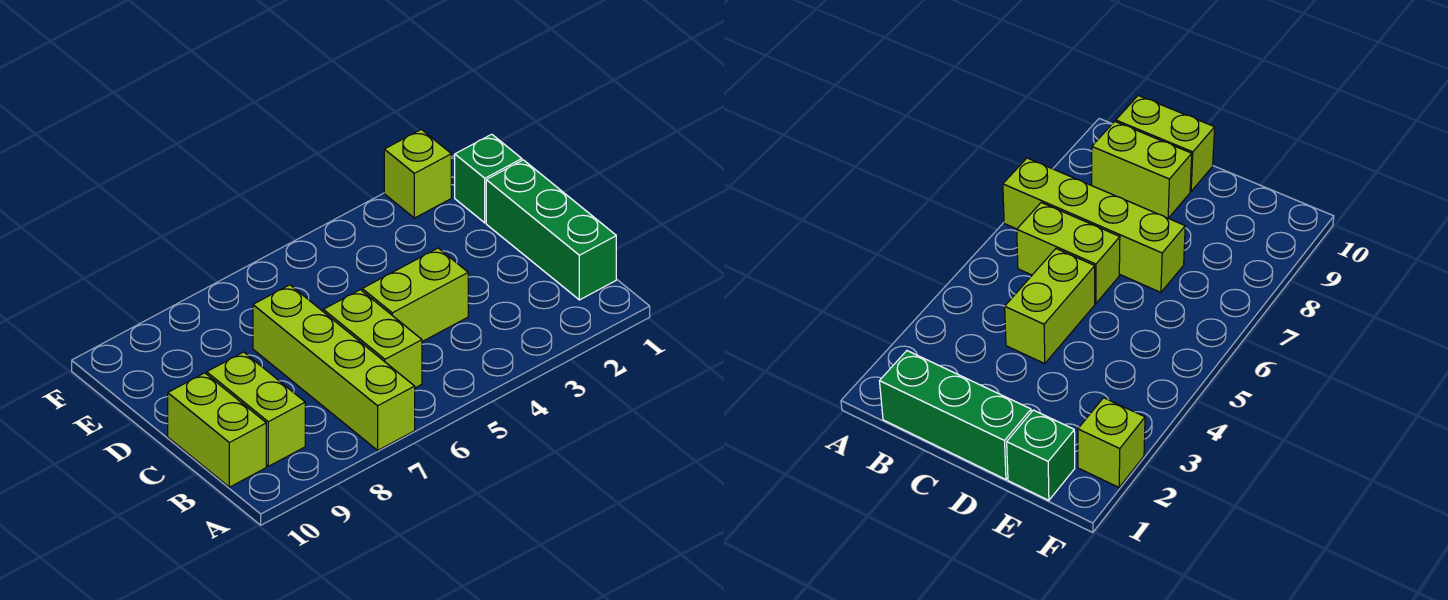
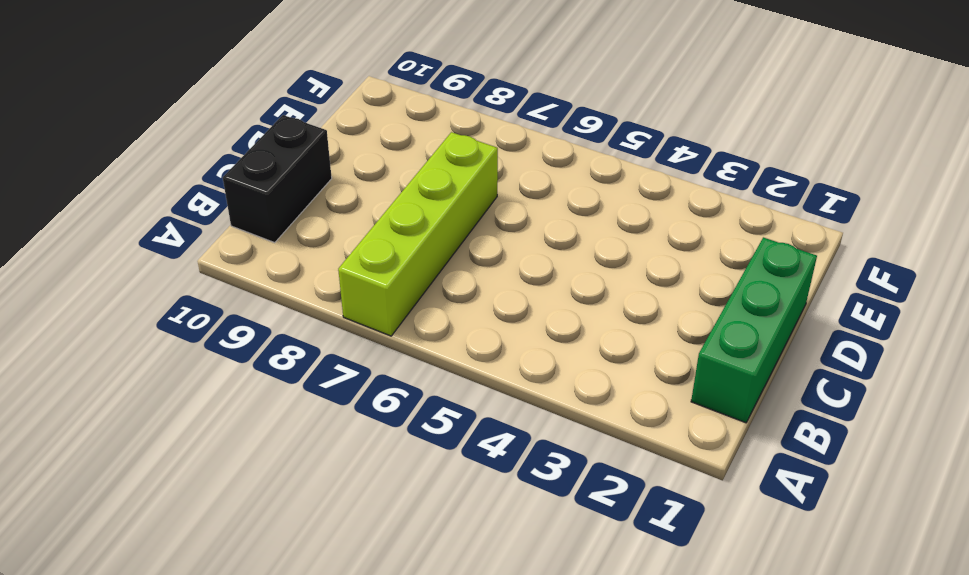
black brick B10:C10 level 1 -> lime brick B10:C10 level 1
none -> lime brick B6:C6 level 1
none -> lime brick B9:C9 level 1

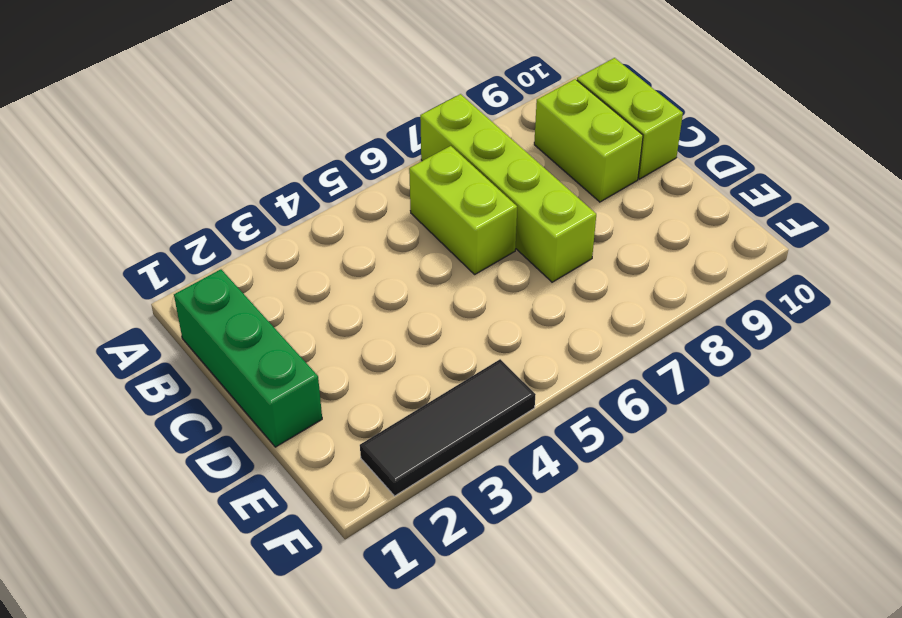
black tile F2:F4 level 1 -> lime brick F2 level 1
none -> lime brick C4:C5 level 1
none -> green brick E1 level 1

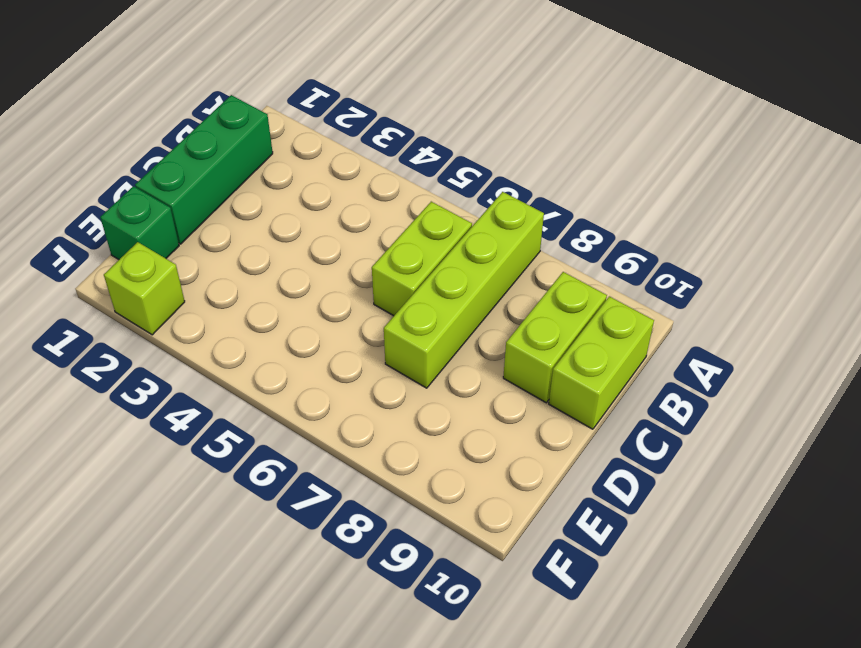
none -> lime brick C4:C5 level 1

